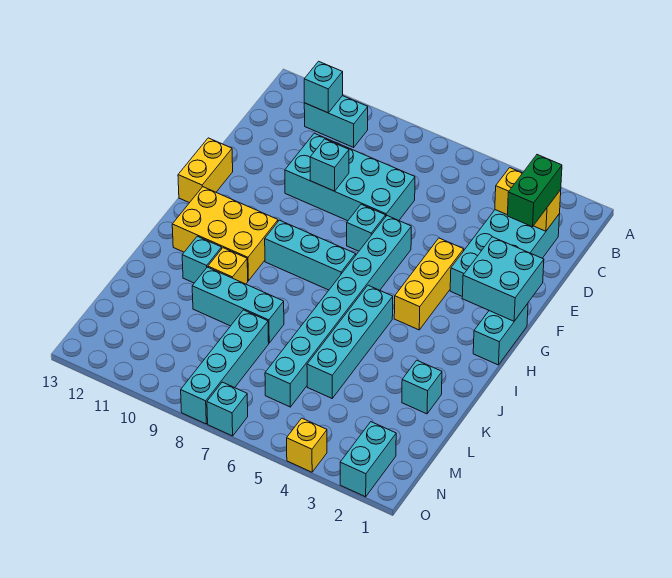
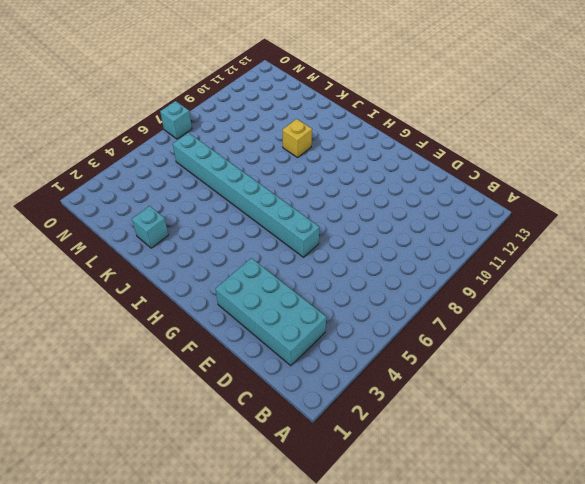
none -> cyan brick B10:B11 level 1
none -> cyan brick D7:E10 level 1
none -> yellow brick F4:H4 level 1

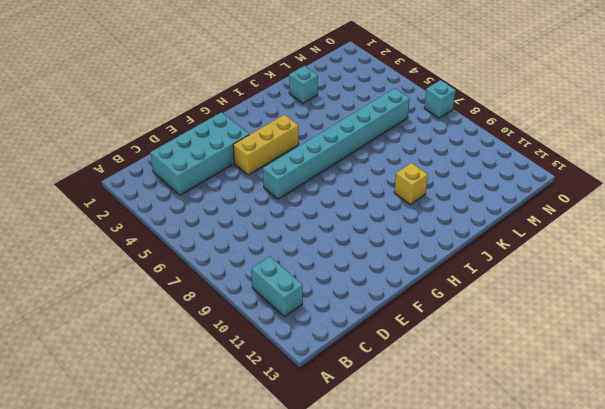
none -> cyan brick D7:E10 level 1
none -> cyan brick F7 level 1
none -> yellow brick F13:G13 level 1

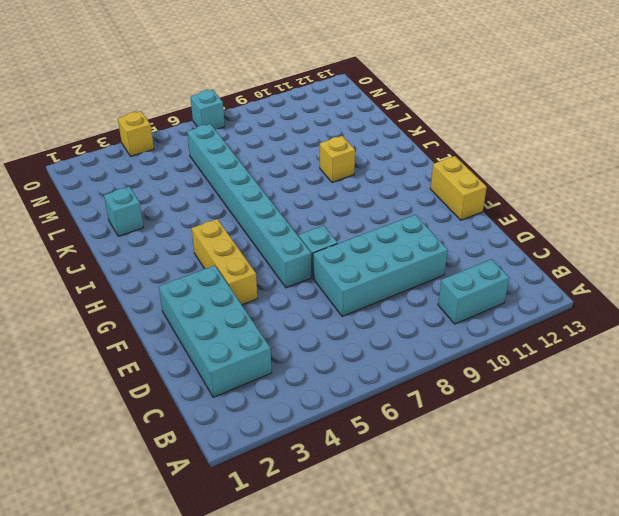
none -> cyan brick G1:H1 level 1
none -> cyan brick H7:H9 level 1
none -> yellow brick H10:I12 level 1

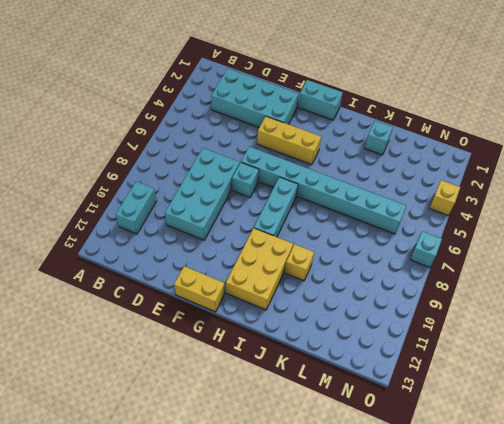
none -> cyan brick I5:L5 level 1
none -> cyan brick J11 level 1
none -> cyan brick K8:K10 level 1

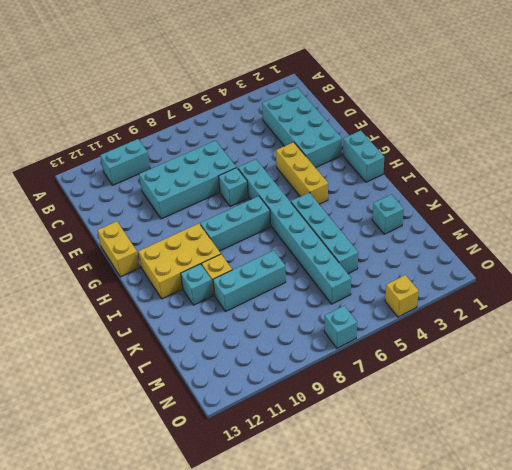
none -> cyan brick L8:O8 level 1
none -> cyan brick N2:O2 level 1
none -> cyan brick B11 level 2

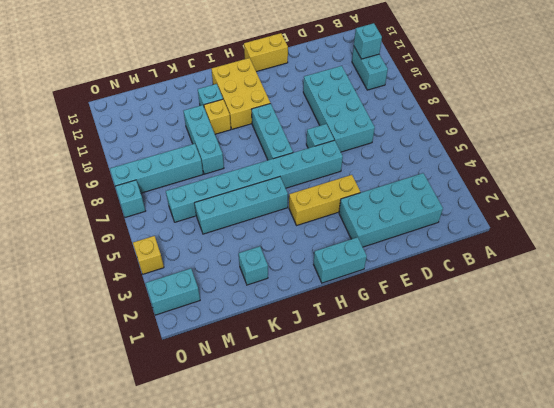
none -> yellow brick C2:C3 level 2
none -> cyan brick E9 level 2
none -> cyan brick F1:G2 level 2

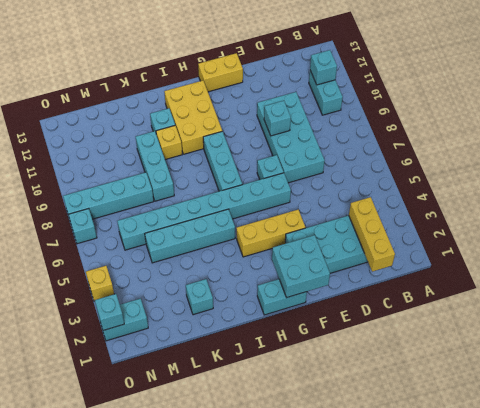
yellow brick C1:C3 level 2 -> yellow brick C2:C3 level 2
cyan brick O2 level 2 -> none
none -> green brick C2:D2 level 3

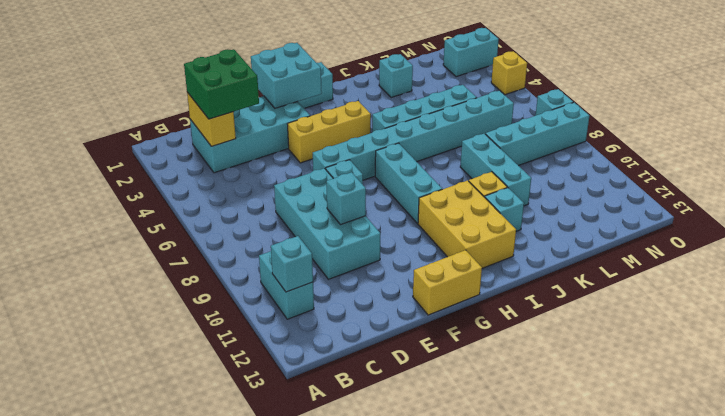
green brick C2:D3 level 3 -> green brick C2:D2 level 3

